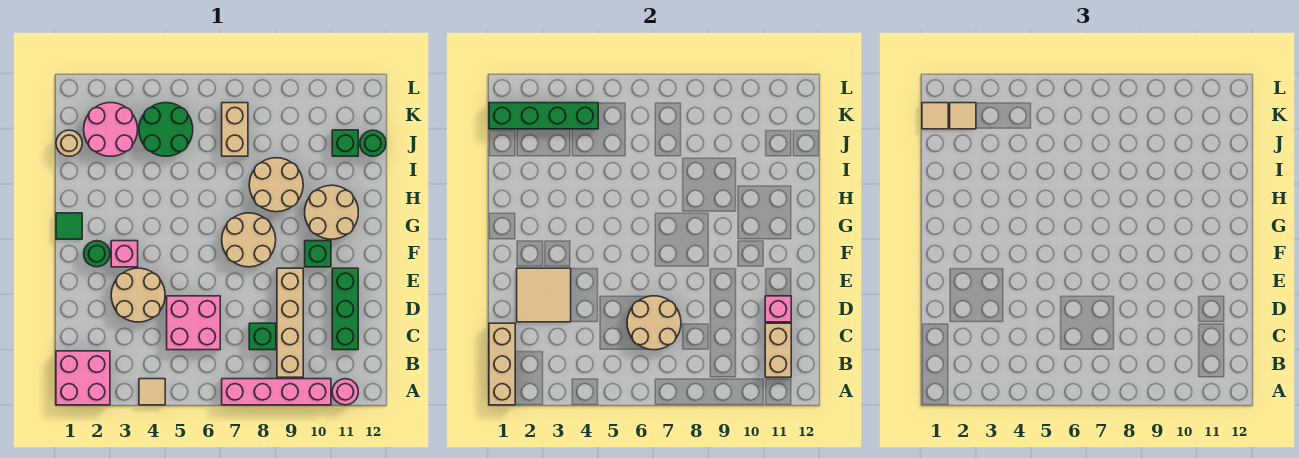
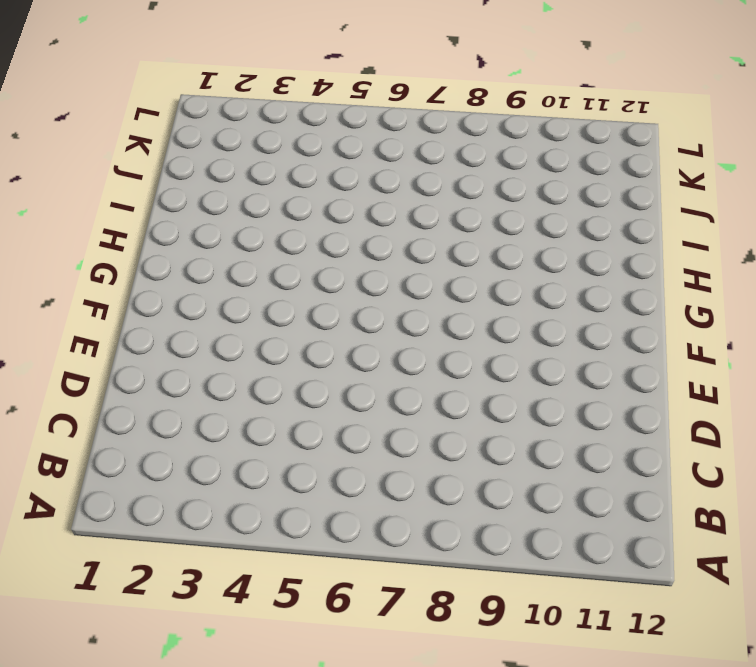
none -> pink brick A1:B2 level 1
none -> tan tile A4 level 1
none -> pink brick A7:A10 level 1
none -> pink round brick A11 level 1

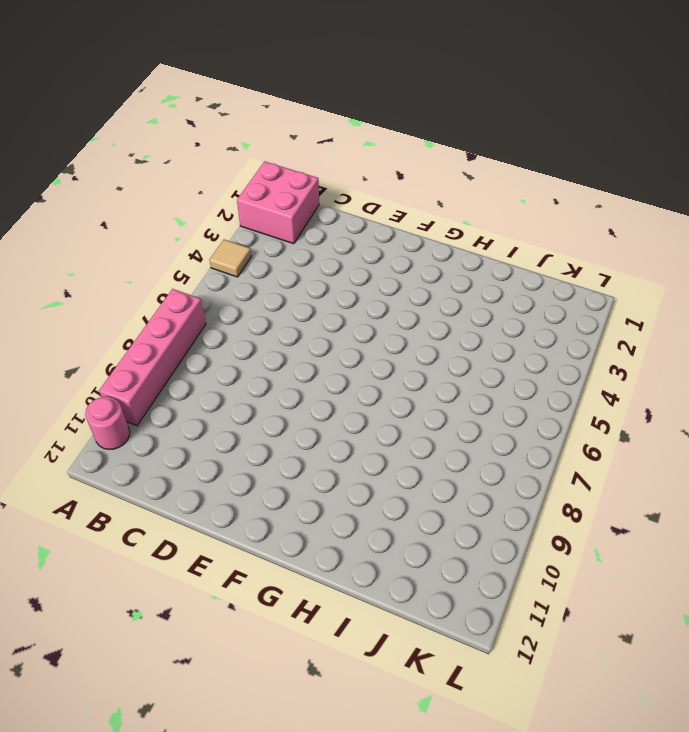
none -> tan brick B9:E9 level 1
none -> pink brick C5:D6 level 1
none -> green brick C8 level 1
none -> green brick C11:E11 level 1

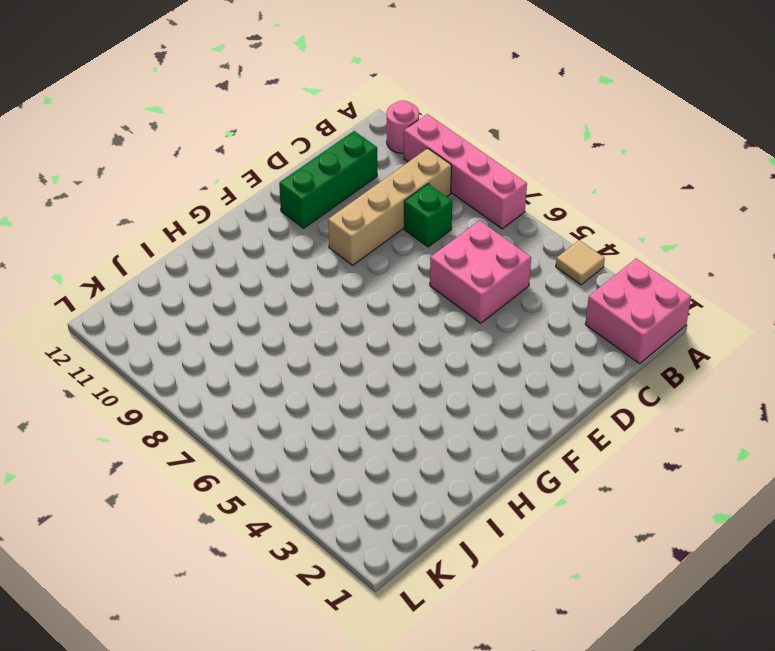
none -> tan round brick D3:E4 level 1
none -> green round brick F2 level 1
none -> pink brick F3 level 1
none -> tan round brick F7:G8 level 1

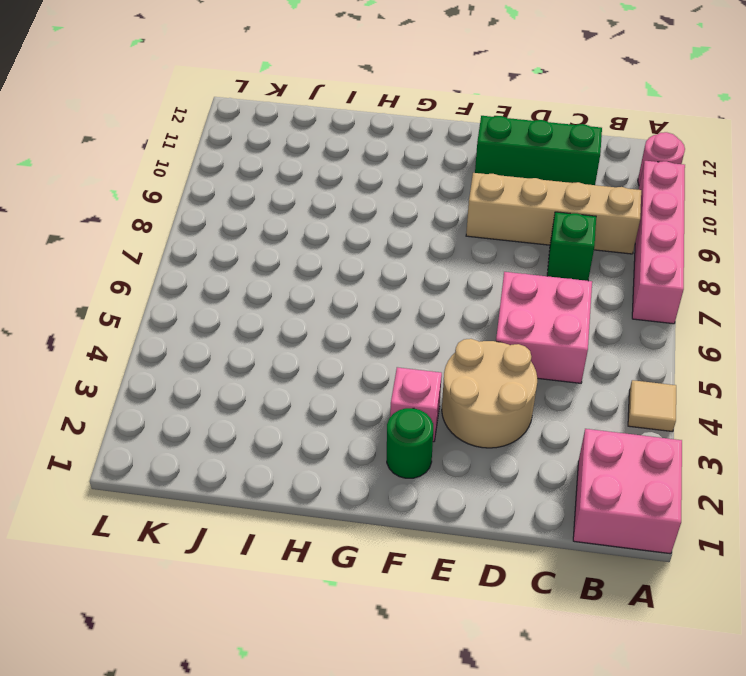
none -> tan round brick F7:G8 level 1
none -> green brick F10 level 1
none -> green tile G1 level 1
none -> tan round brick G10:H11 level 1

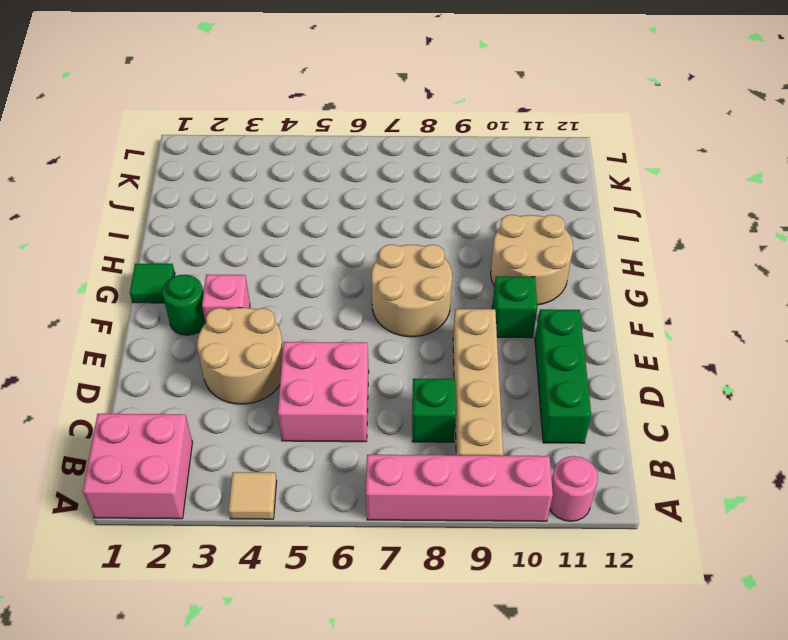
none -> tan round brick H8:I9 level 1
none -> tan round brick J1 level 1
none -> pink round brick J2:K3 level 1
none -> green round brick J4:K5 level 1

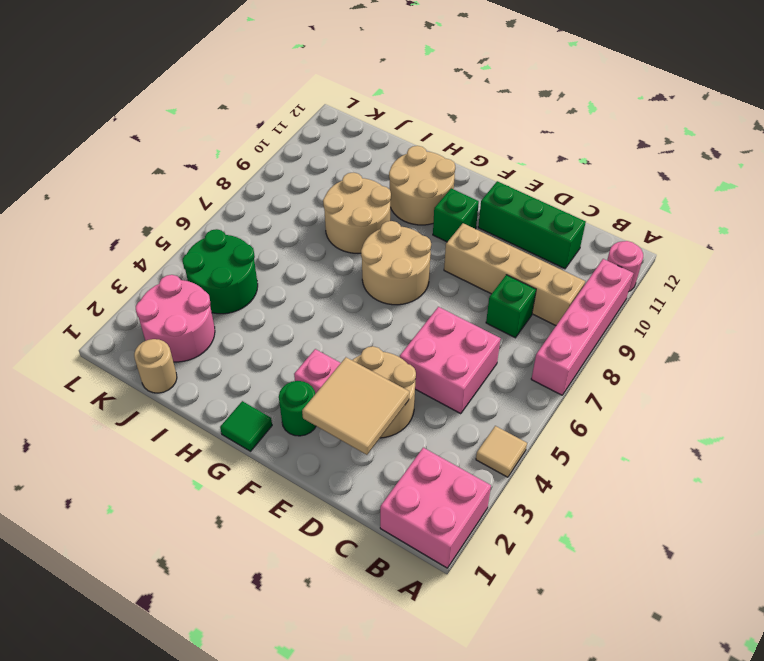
none -> tan brick J7:K7 level 1
none -> green brick J11 level 1
none -> green round brick J12 level 1
none -> tan brick A1:C1 level 2

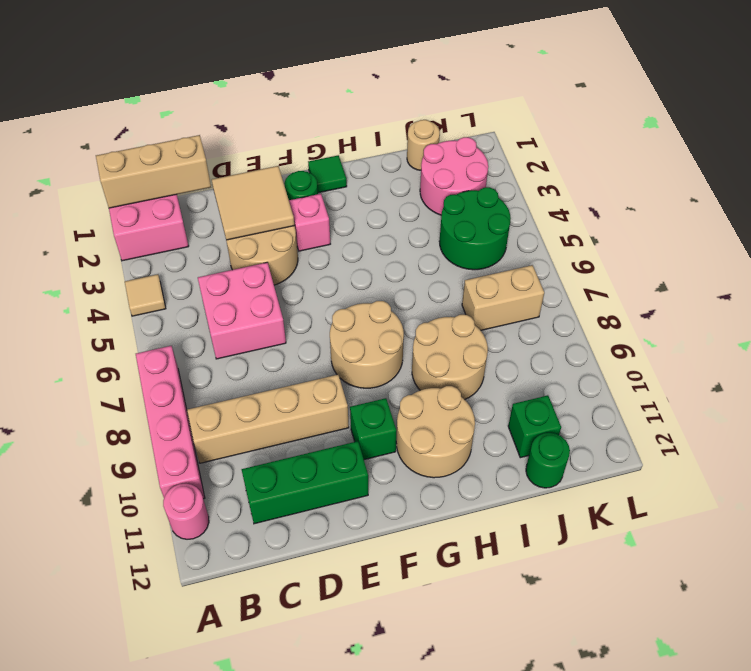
none -> green brick C8 level 1
none -> tan brick B11:C11 level 2
none -> tan round brick C6:D7 level 2
none -> pink brick D11 level 2

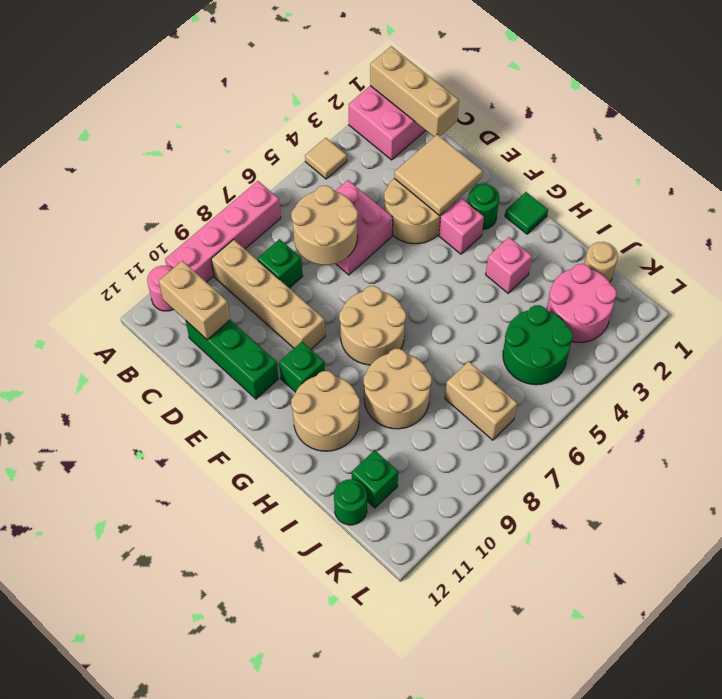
pink brick H3 level 1 -> pink brick D11 level 2
none -> green brick K1:K4 level 2
none -> tan tile K1 level 3
none -> tan tile K2 level 3

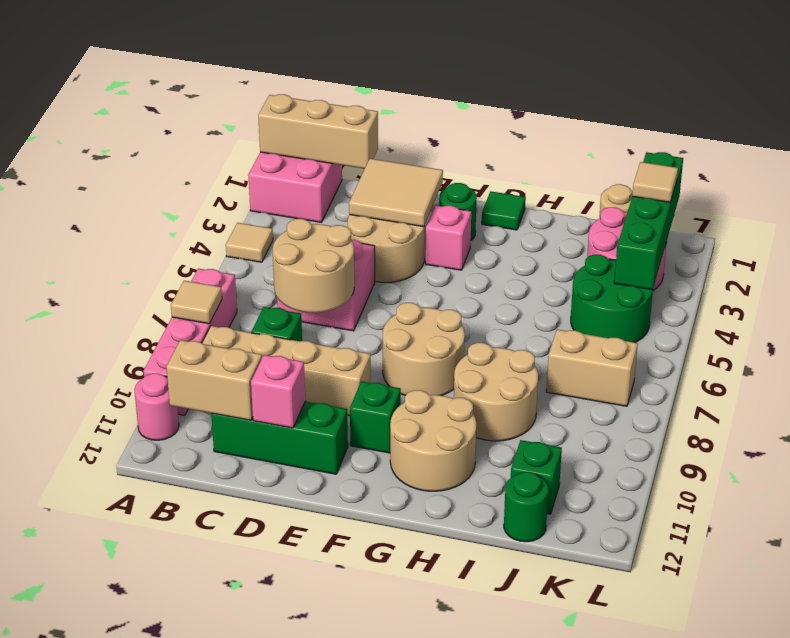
tan tile A8 level 2 -> tan tile K1 level 3

